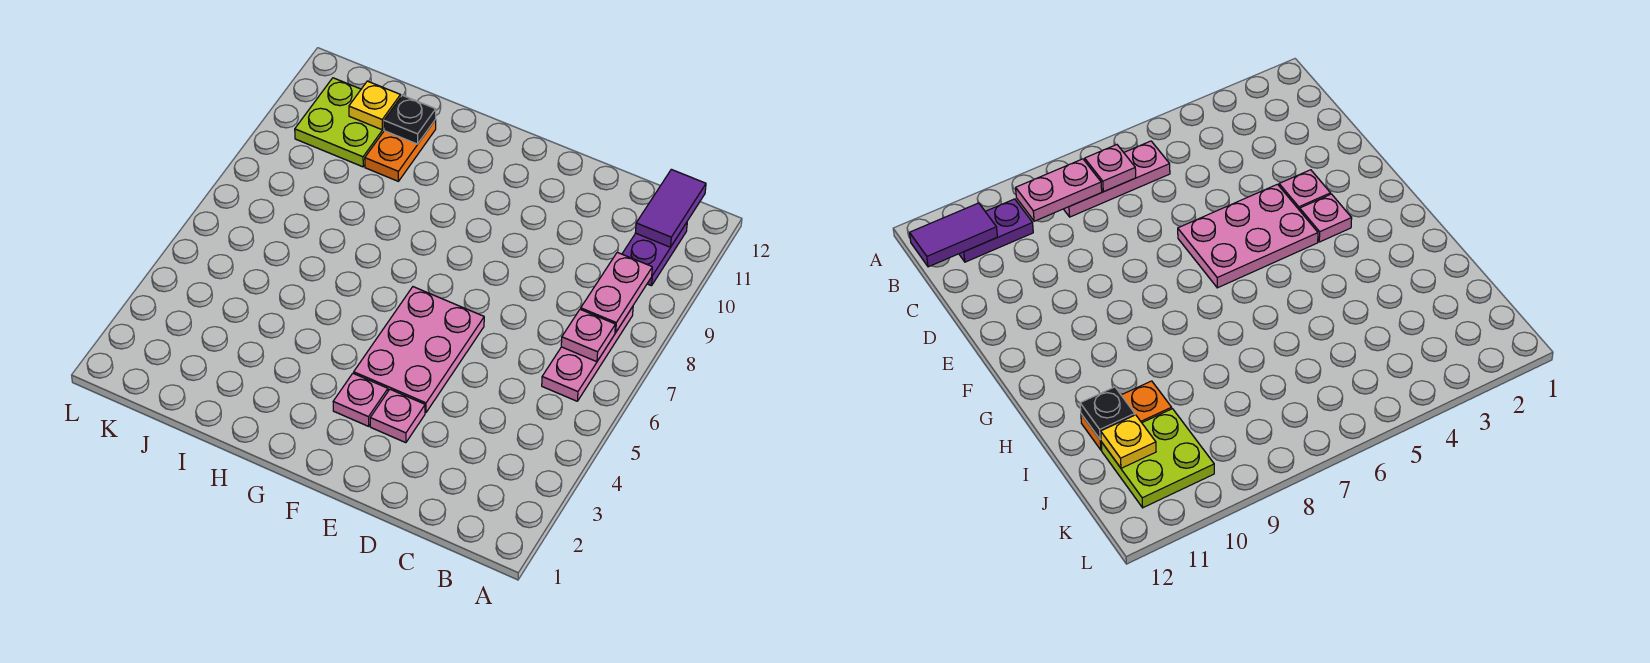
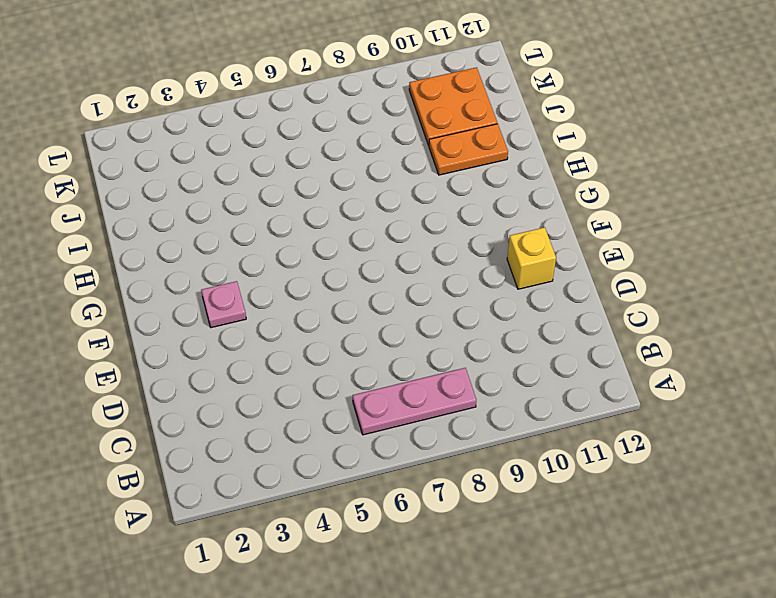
yellow brick E11 level 1 -> none
orange plate J10:K11 level 1 -> lime plate J10:K11 level 1
none -> purple plate B10:B11 level 1
none -> pink plate E3 level 1
none -> pink plate E4:F6 level 1

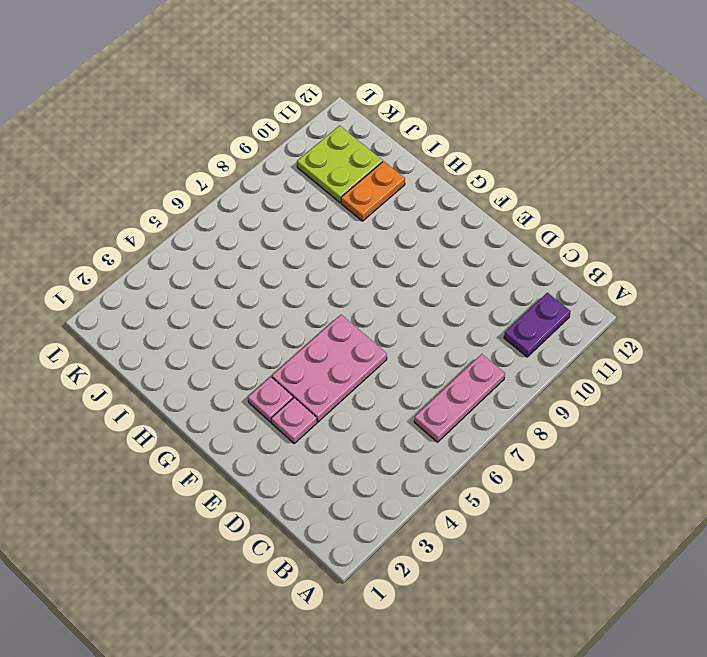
none -> pink plate B7 level 2
none -> pink plate B8:B9 level 2
none -> purple tile B11:B12 level 2

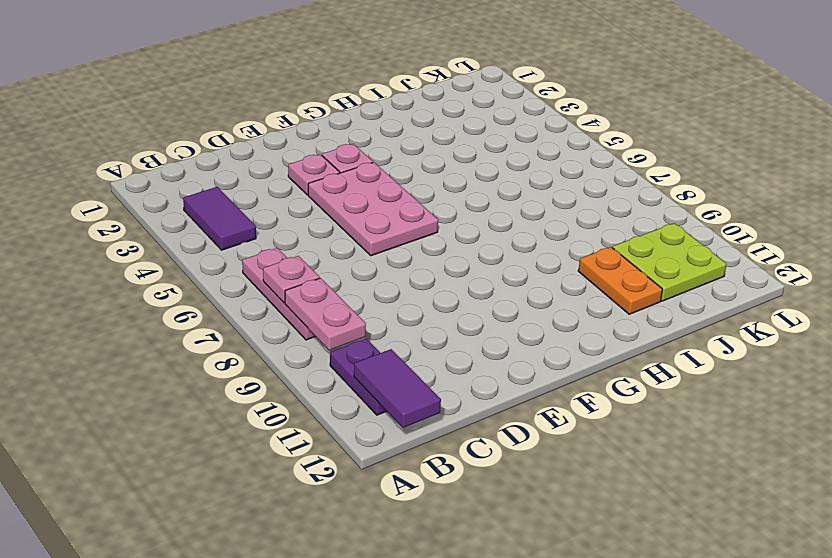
purple tile B3:B4 level 1 -> none
none -> black plate I11 level 2
none -> yellow plate J11 level 2

